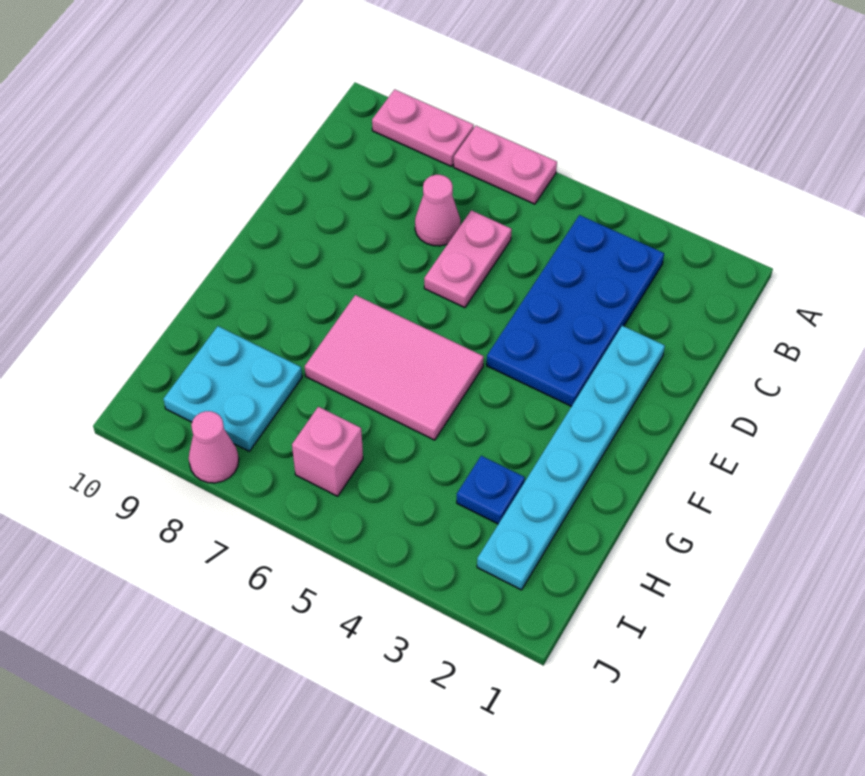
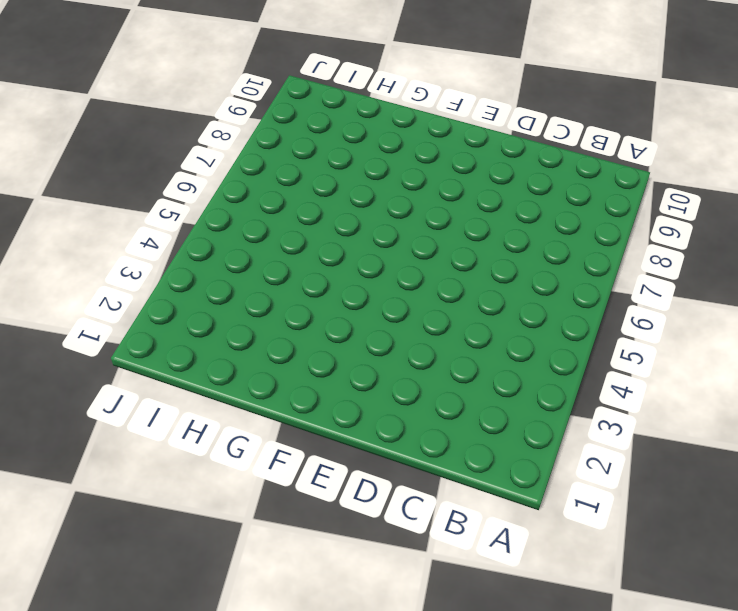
none -> pink plate A6:A7 level 1
none -> pink plate A8:A9 level 1

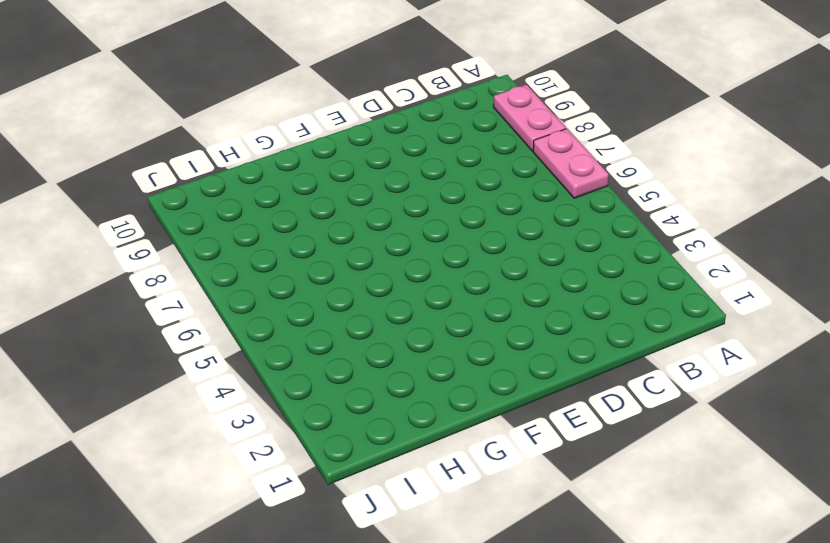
none -> blue plate B3:E4 level 1
none -> pink plate C6:D6 level 1

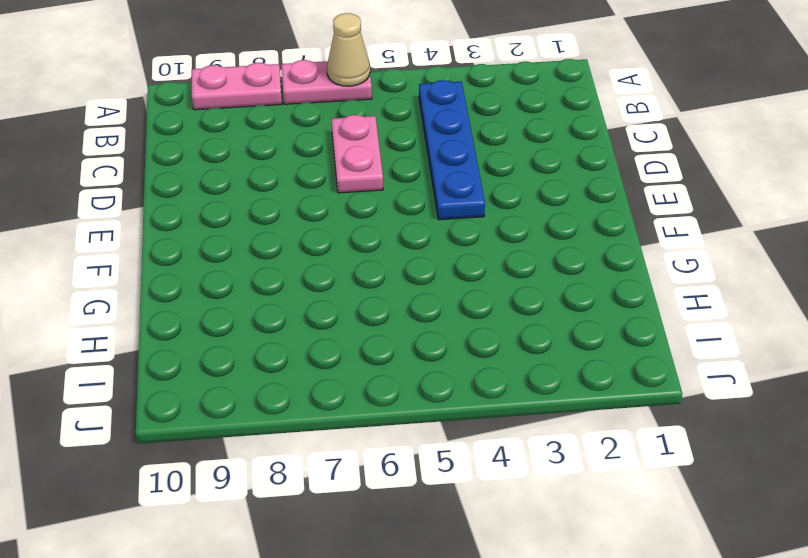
tan cone A6 level 2 -> none
blue plate B4:E4 level 1 -> blue plate B3:E4 level 1
none -> pink cone C7 level 1
none -> cyan plate D2:I2 level 1

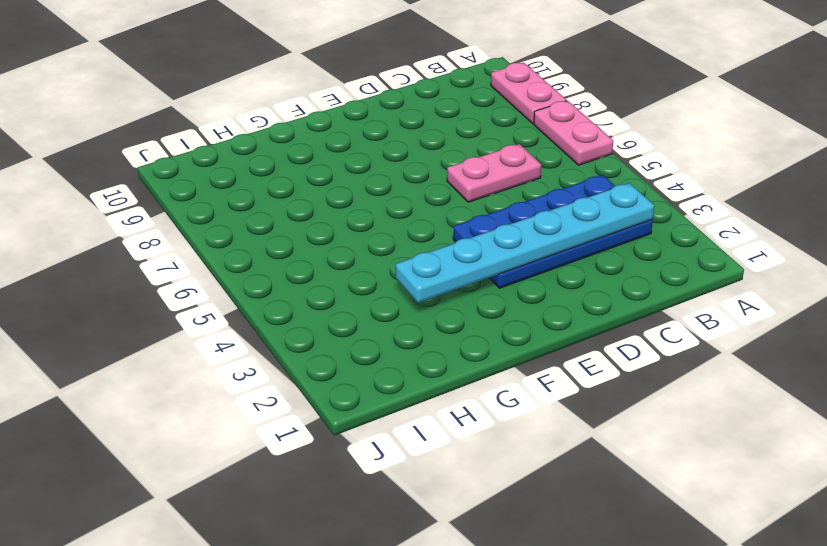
cyan plate B3:G3 level 2 -> cyan plate D2:I2 level 1
none -> pink cone C7 level 1
none -> pink tile F5:G7 level 1

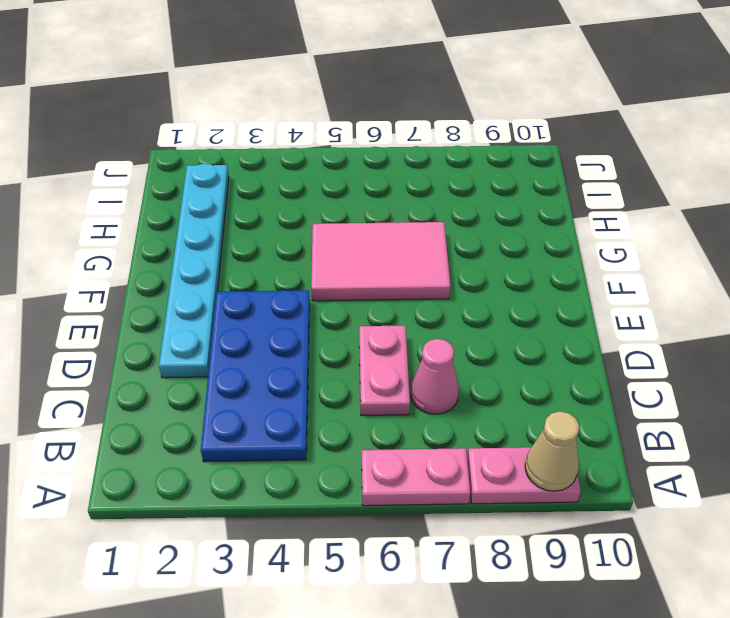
tan cone A9 level 2 -> none
none -> blue plate H3 level 1
none -> cyan plate H8:I9 level 1

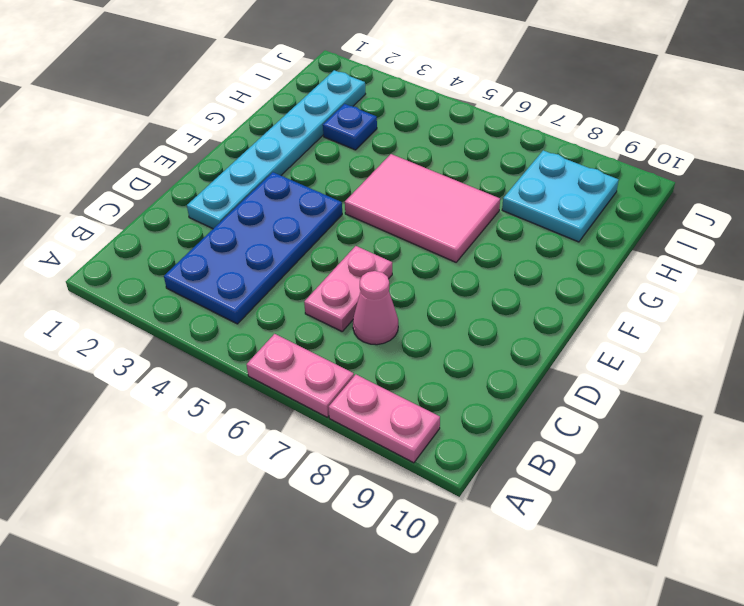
none -> pink brick I6 level 1
none -> pink cone J8 level 1

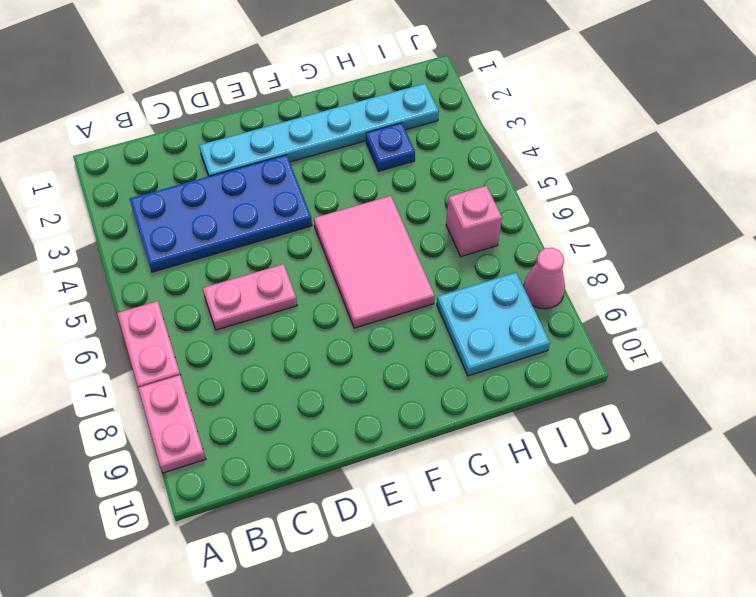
none -> pink cone C7 level 1

